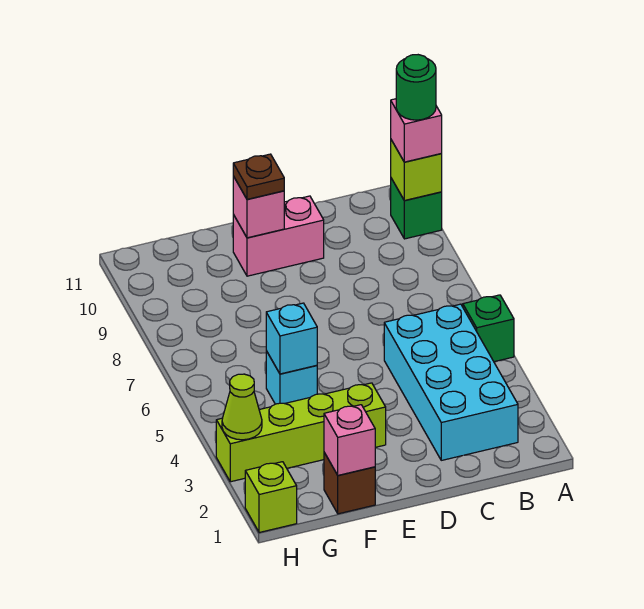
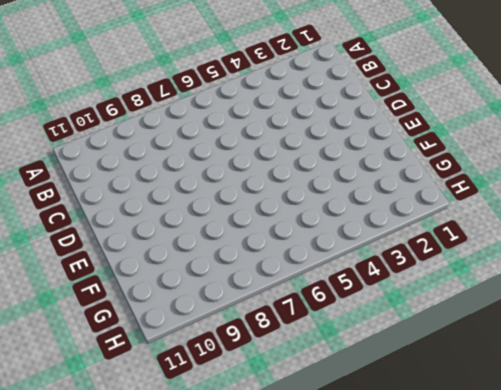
none -> green brick A5 level 1
none -> green brick A10 level 1
none -> cyan brick B2:C5 level 1

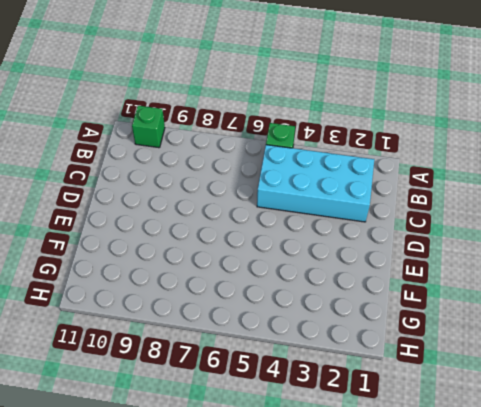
none -> pink brick D10:E10 level 1
none -> lime brick E3:H3 level 1
none -> brown brick F1 level 1

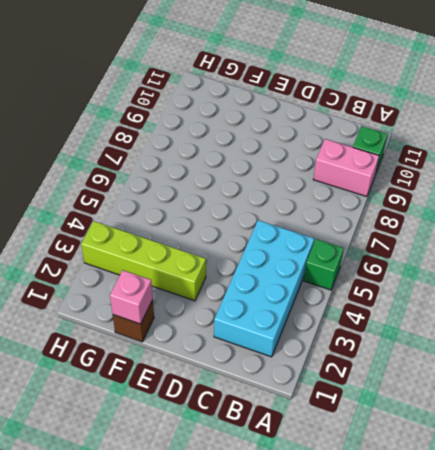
pink brick A9:B9 level 1 -> pink brick D10:E10 level 1
none -> cyan brick F5 level 1
none -> lime brick H1 level 1
none -> lime brick A10 level 2

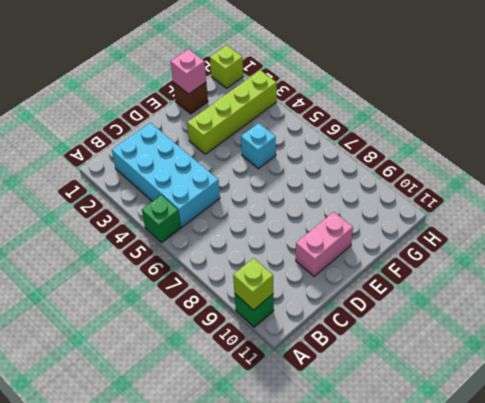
none -> pink brick E10 level 2
none -> cyan brick F5 level 2
none -> lime cone H3 level 2

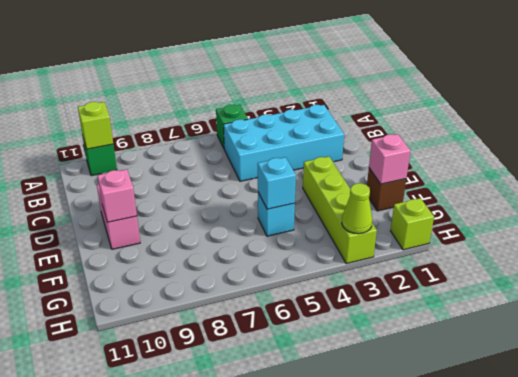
none -> pink brick A10 level 3
none -> brown plate E10 level 3
none -> green round brick A10 level 4

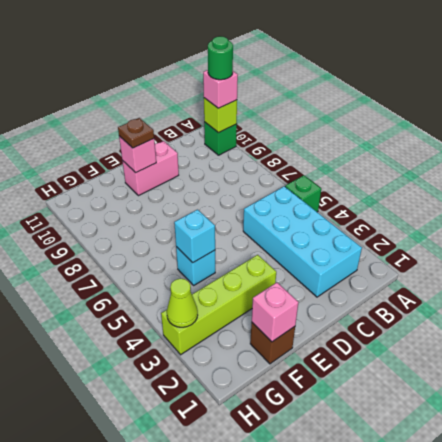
none -> lime brick H1 level 1

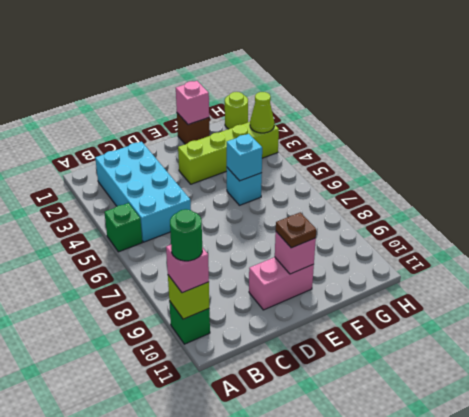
lime round brick H1 level 1 -> lime brick H1 level 1

